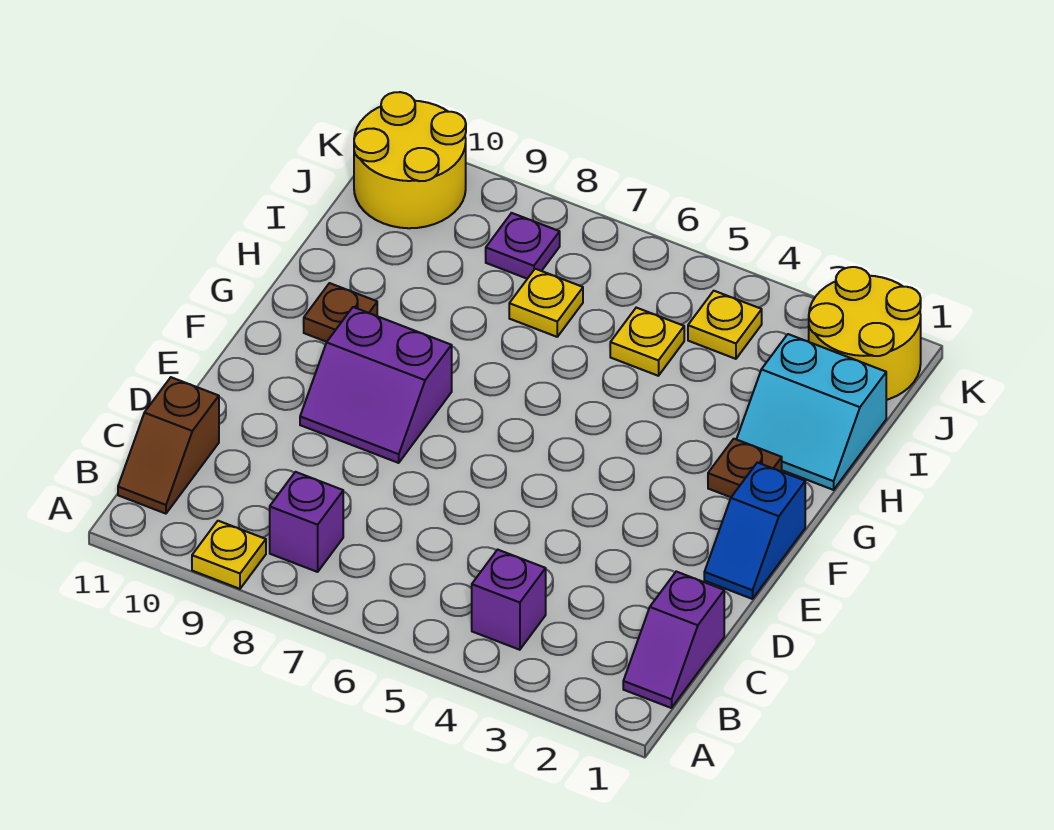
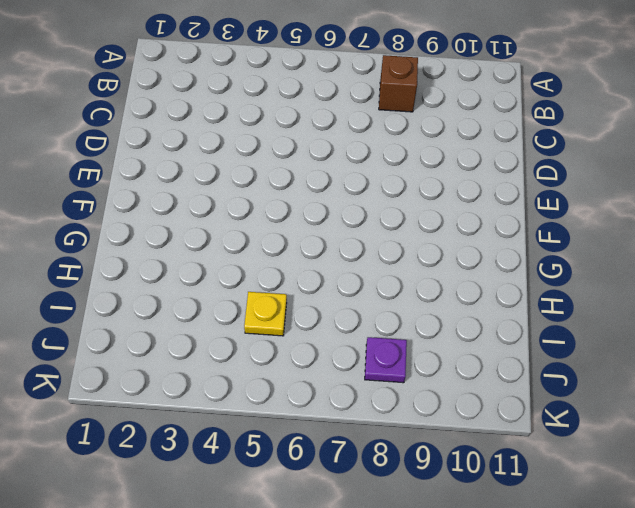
brown brick B8 level 1 -> purple brick B8 level 1
none -> yellow plate A9 level 1
none -> purple slope B1:C1 level 1 top C
none -> purple brick B4 level 1

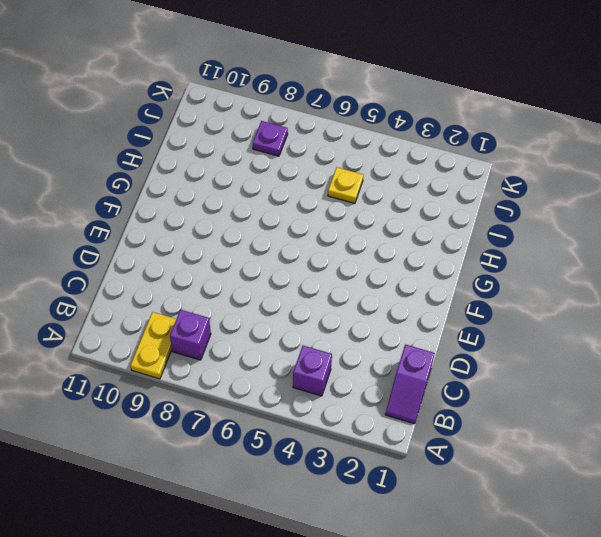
yellow plate A9:B9 level 1 -> yellow plate A9 level 1
none -> brown slope B11:C11 level 1 top C
none -> blue slope E1:F1 level 1 top F
none -> purple slope E8:F9 level 1 top F

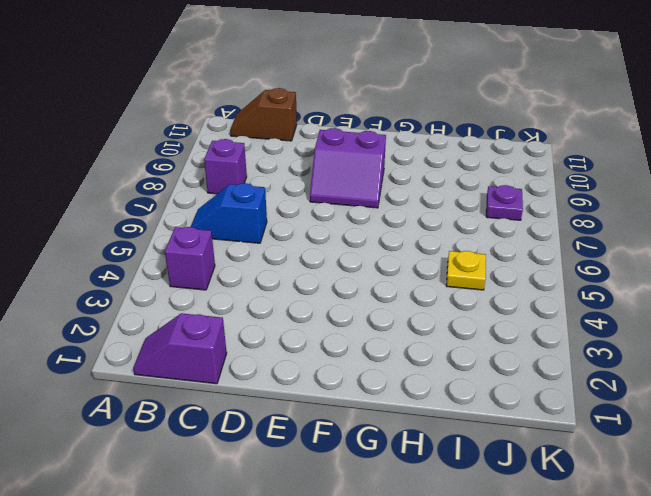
blue slope B6:C6 level 1 top C -> blue slope E1:F1 level 1 top F
purple slope E8:F9 level 1 top 9 -> purple slope E8:F9 level 1 top F
none -> yellow plate A9 level 1
none -> brown plate G2 level 1
none -> brown plate G10 level 1

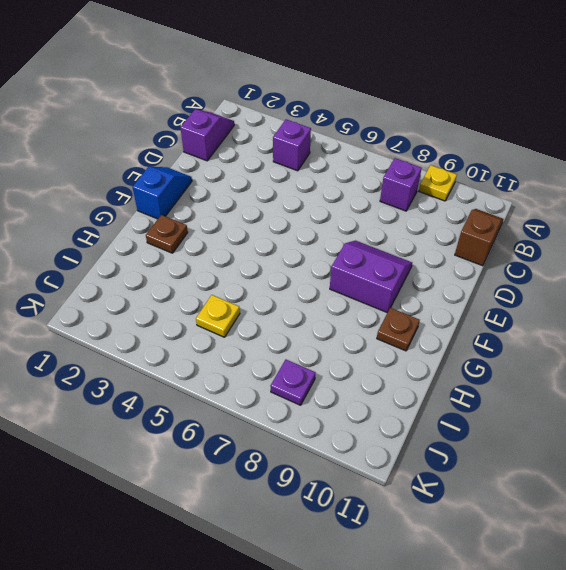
none -> cyan slope H1:I2 level 1 top I
none -> yellow plate I7 level 1
none -> yellow round brick J1:K2 level 1

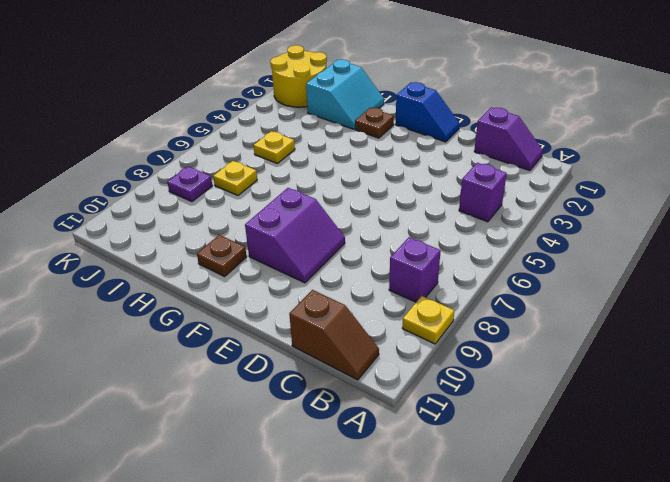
none -> yellow plate J4 level 1
none -> yellow round brick J10:K11 level 1

